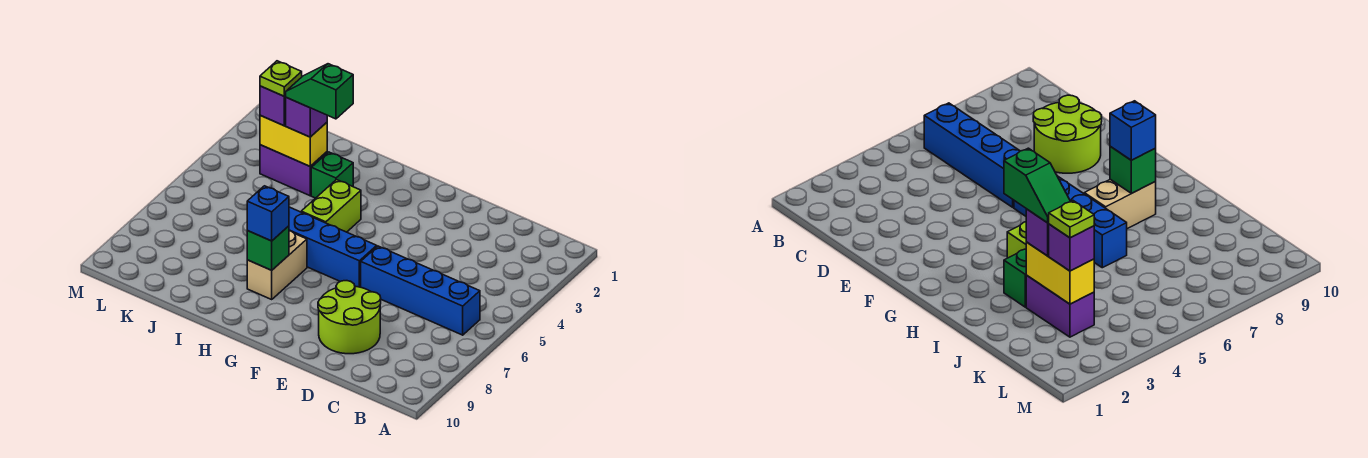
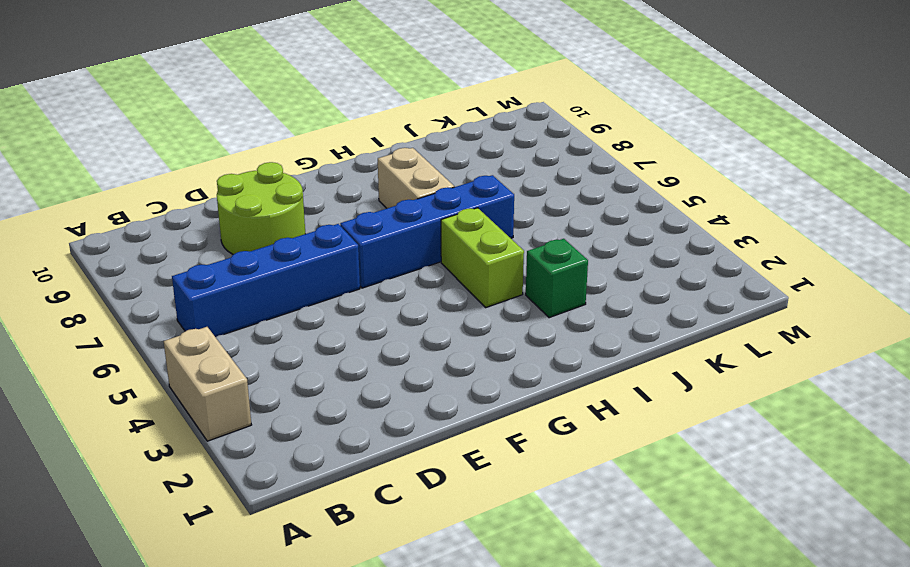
tan brick A3:A4 level 1 -> none
none -> purple brick J3:K3 level 1
none -> green brick H8 level 2
none -> yellow brick J3:K3 level 2

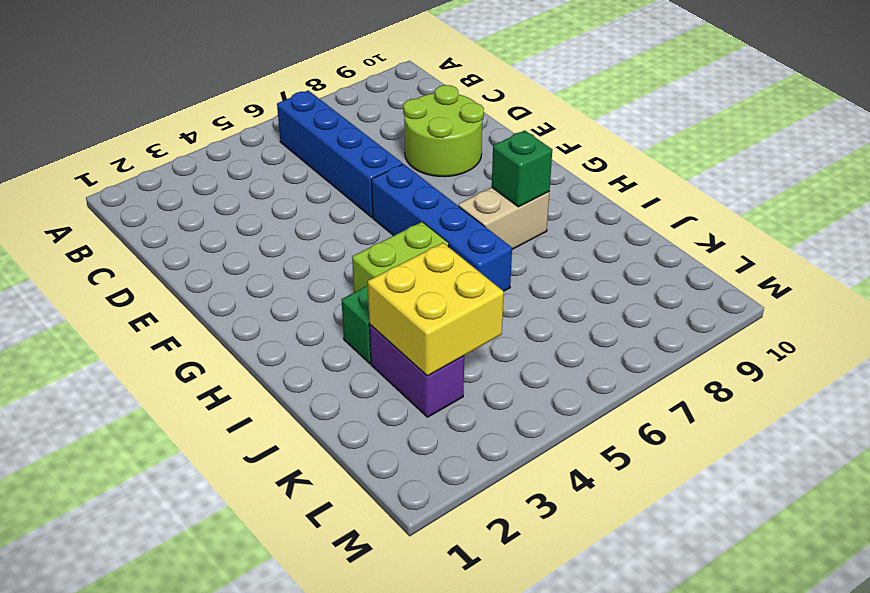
yellow brick J3:K4 level 2 -> yellow brick J3:K3 level 2
none -> blue brick H8 level 3
none -> purple brick J3 level 3
none -> purple brick K3 level 3

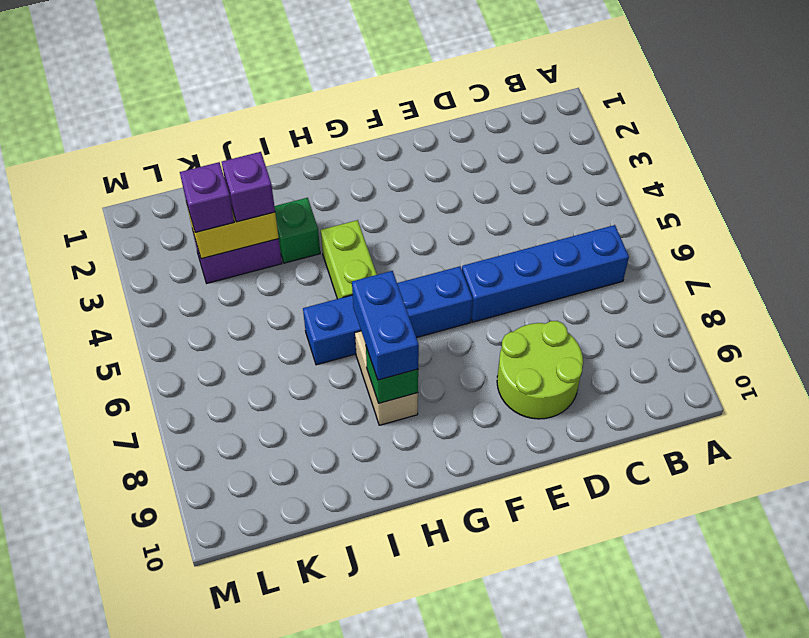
blue brick H7:H8 level 3 -> blue brick H8 level 3
none -> green slope I3:J3 level 4 top I
none -> lime plate K3 level 4

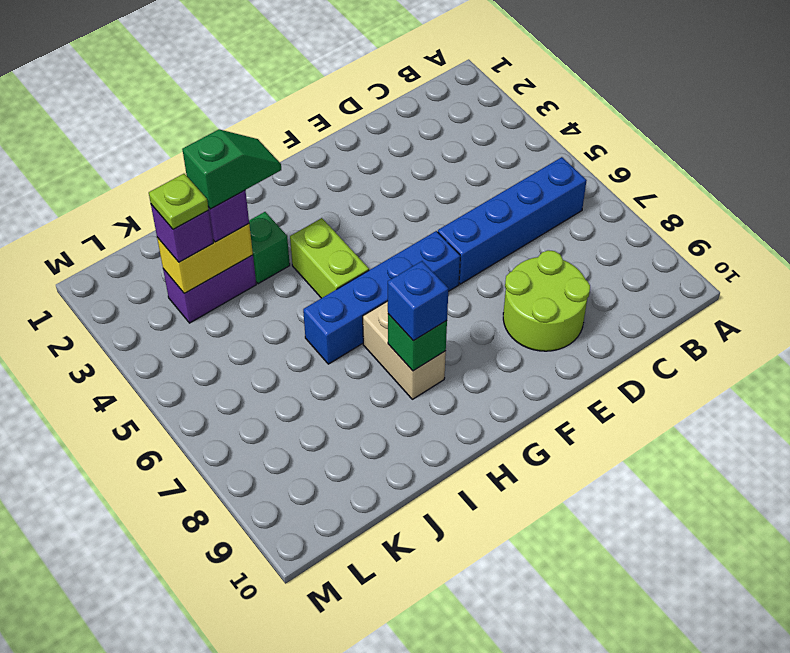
green slope I3:J3 level 4 top J -> green slope I3:J3 level 4 top I

